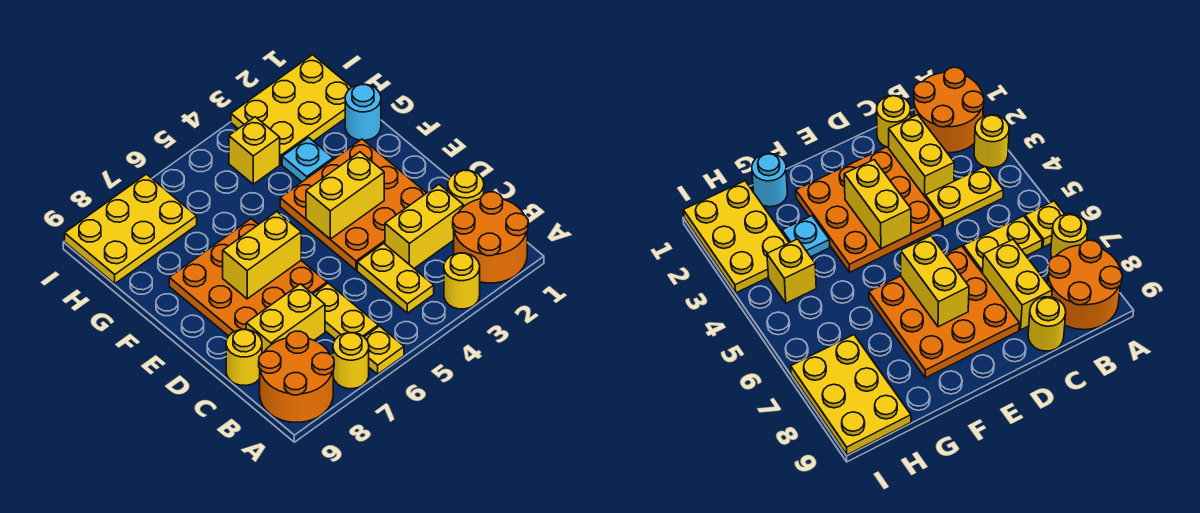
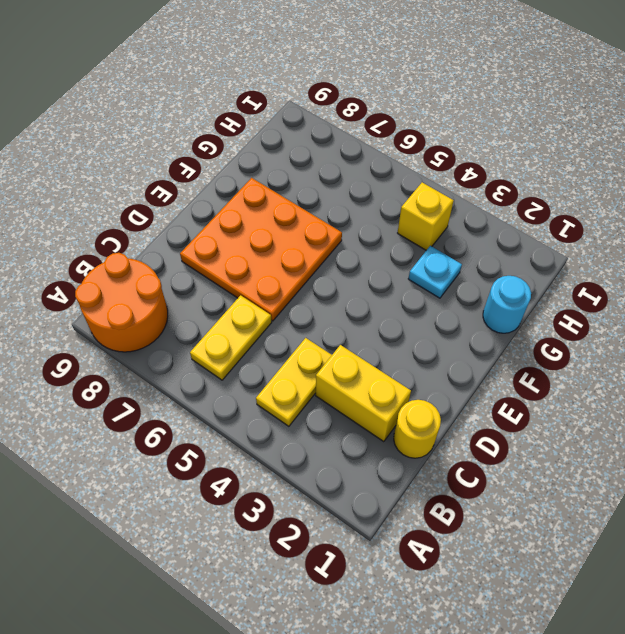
none -> orange round brick A1:B2 level 1
none -> yellow round brick A3 level 1
none -> yellow plate A6 level 1

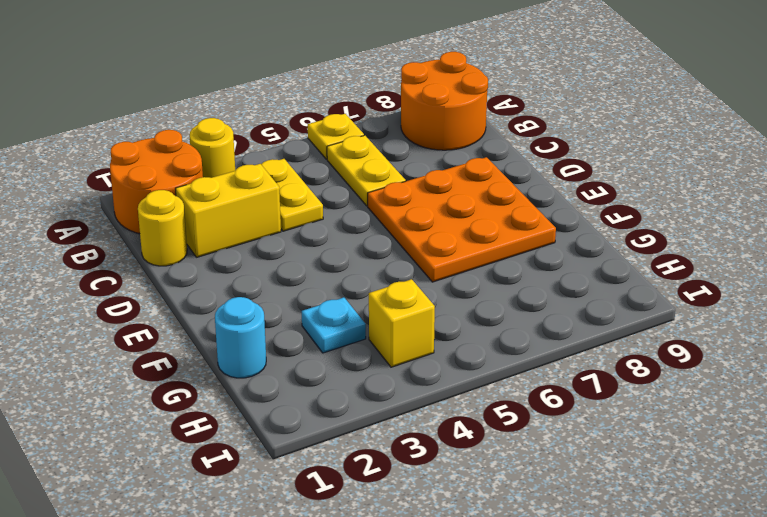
none -> yellow round brick A7 level 1
none -> yellow brick C7:C8 level 1
none -> yellow round brick C9 level 1

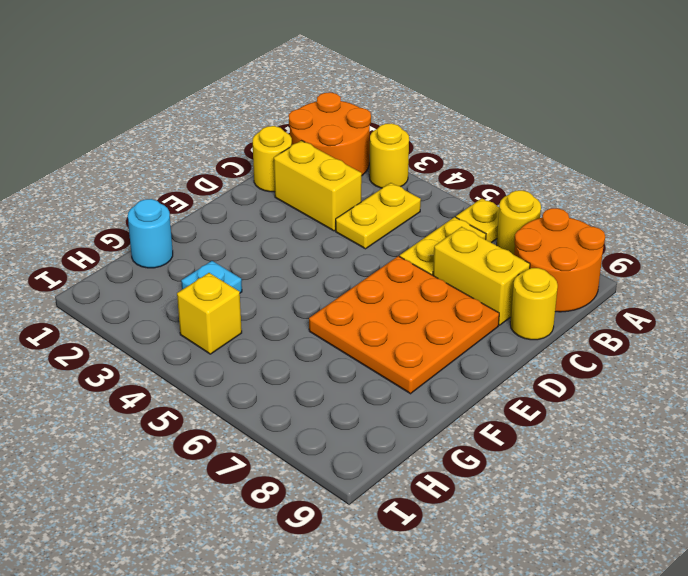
none -> orange plate D2:F4 level 1
none -> yellow plate H1:I3 level 1
none -> yellow plate H7:I9 level 1

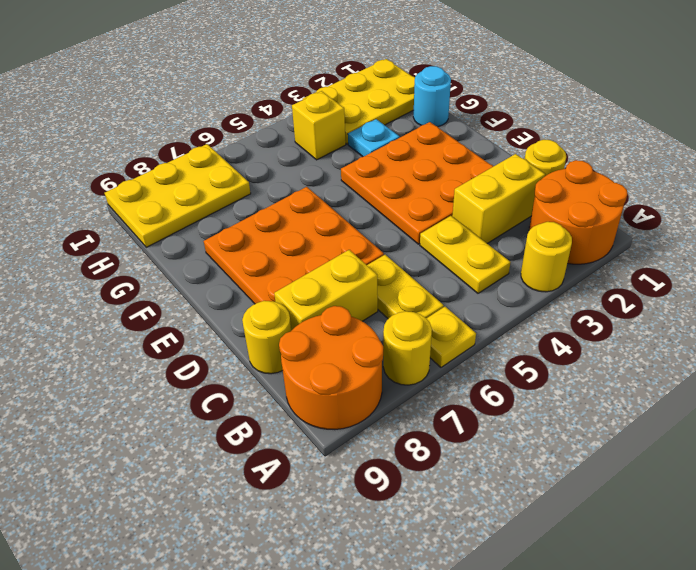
none -> yellow brick E3:E4 level 2
none -> yellow brick E6:E7 level 2

